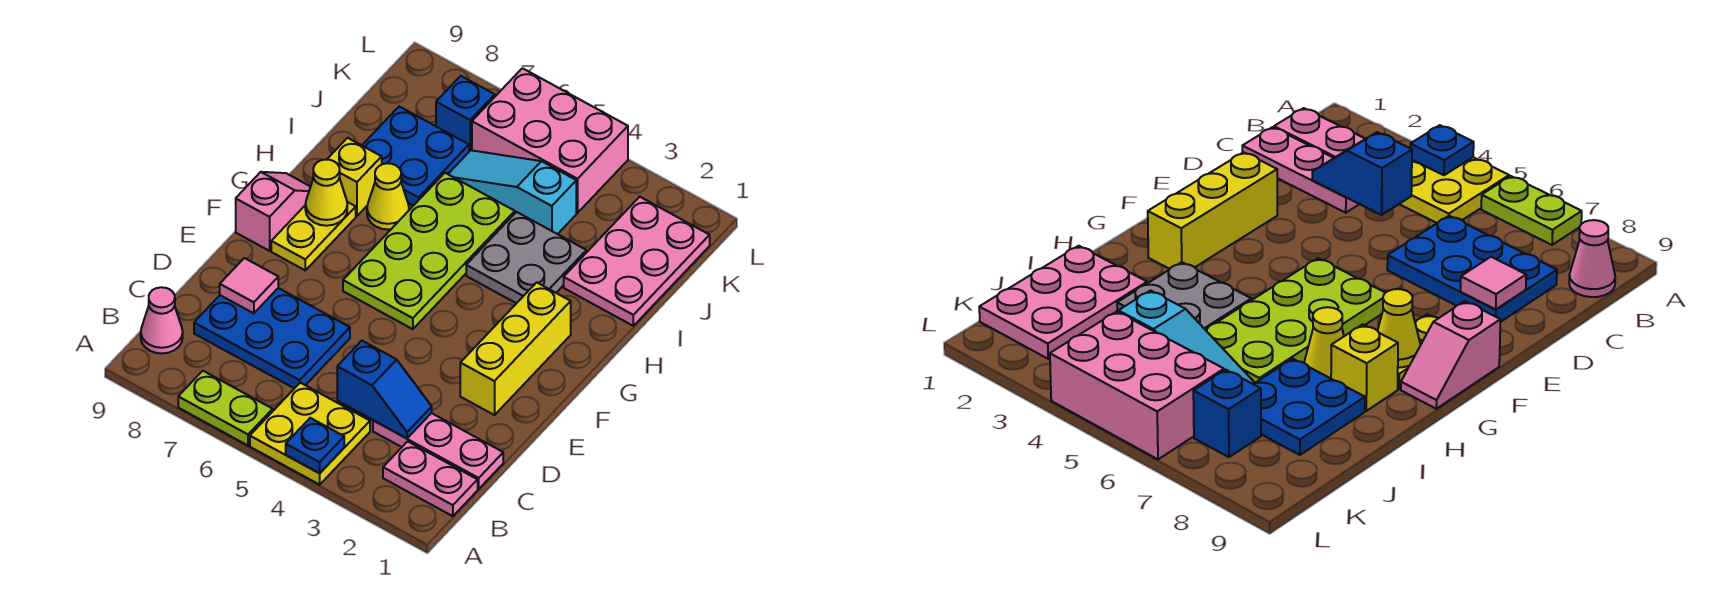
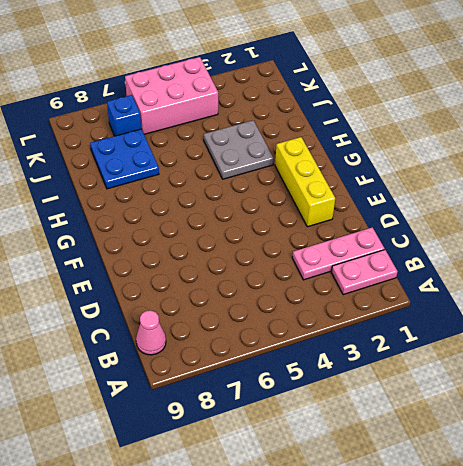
none -> yellow plate A4:B5 level 1
none -> lime plate A6:A7 level 1
none -> blue plate C6:D8 level 1

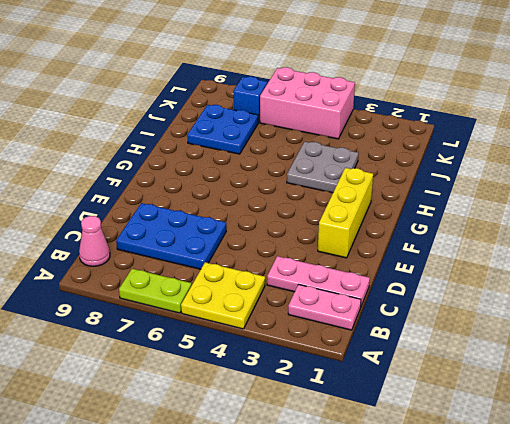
none -> lime plate F5:I6 level 1
none -> yellow plate F8:G8 level 1
none -> pink slope F9:G9 level 1 top F

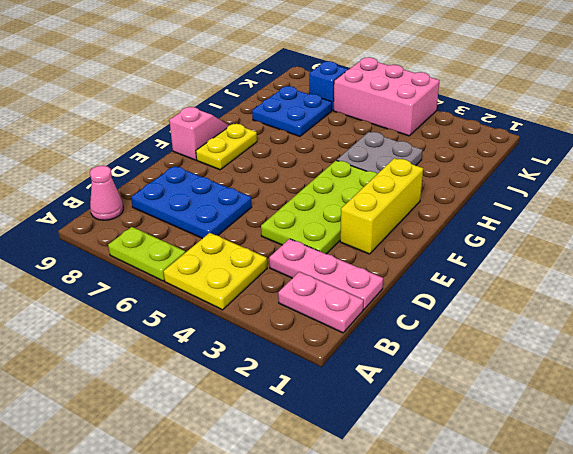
lime plate D3:G4 level 1 -> lime plate F5:I6 level 1
none -> yellow cone H7 level 1
none -> yellow brick H8 level 1
none -> pink plate I1:K2 level 1

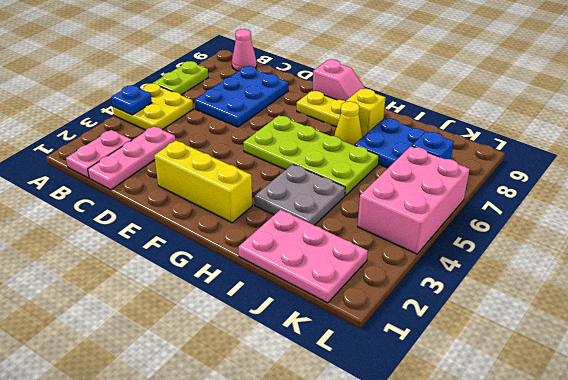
none -> cyan slope J4:J6 level 1 top 4
none -> blue slope C3:C4 level 2 top 4
none -> pink tile D8 level 2

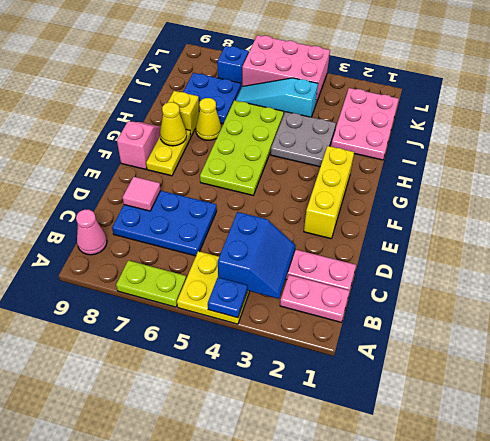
blue slope B3:C4 level 2 top 4 -> blue slope C3:C4 level 2 top 4

